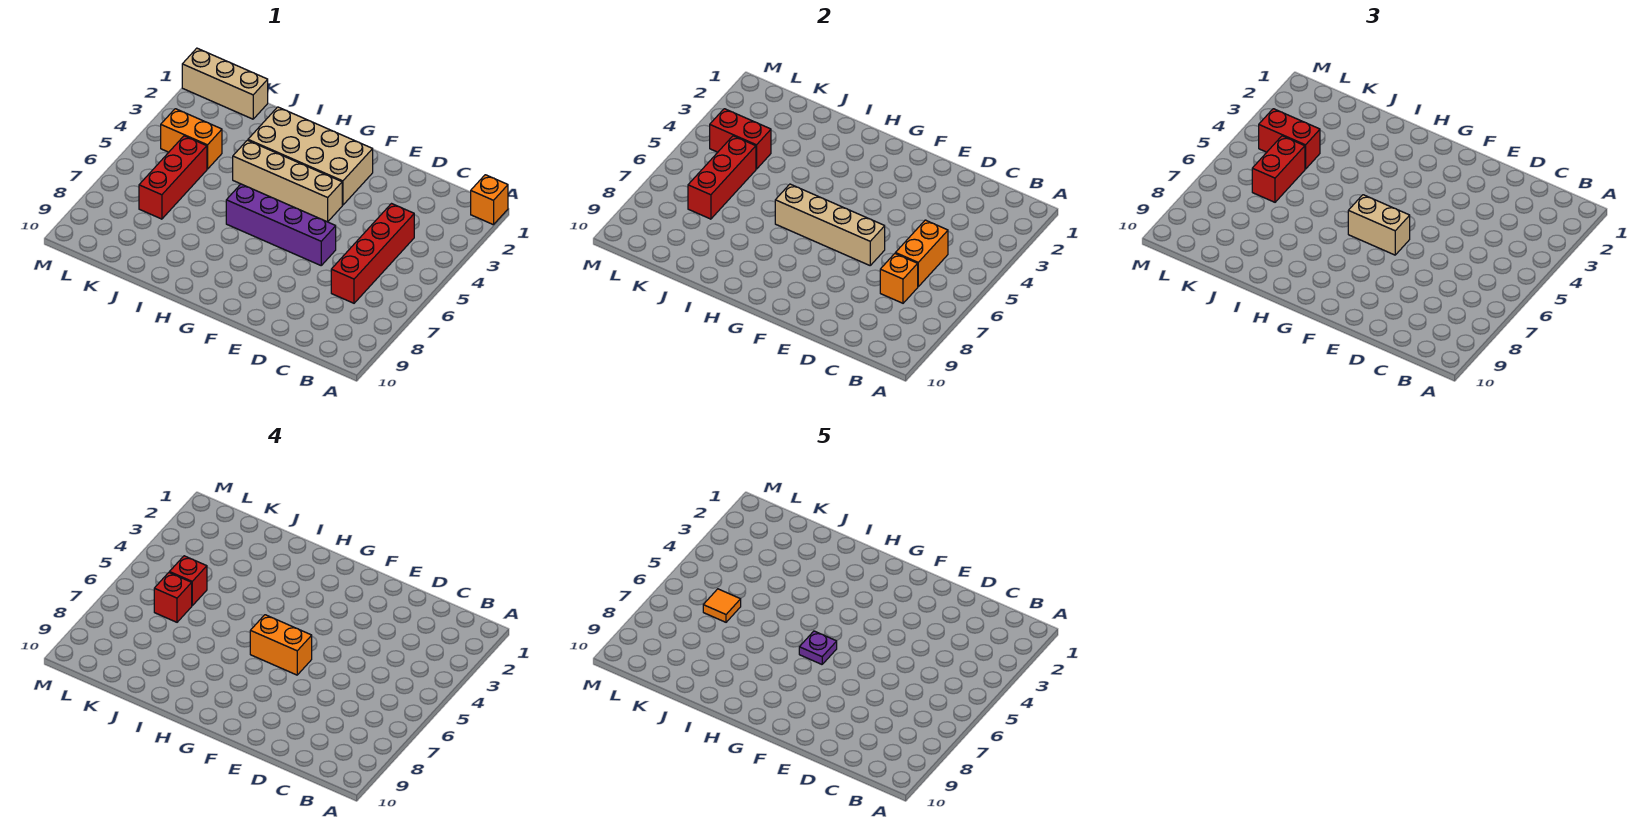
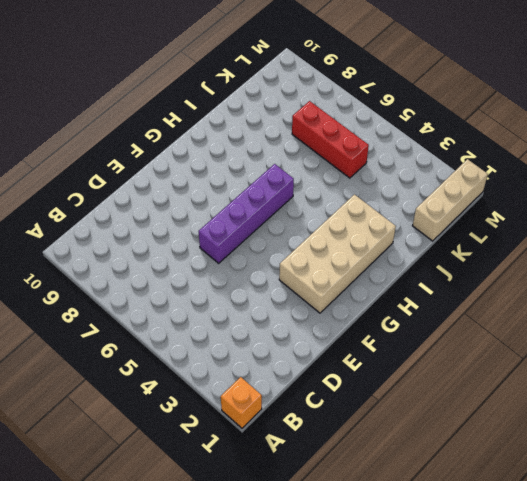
none -> red brick C4:C7 level 1
none -> tan brick F4:I4 level 1
none -> orange brick K4:L4 level 1

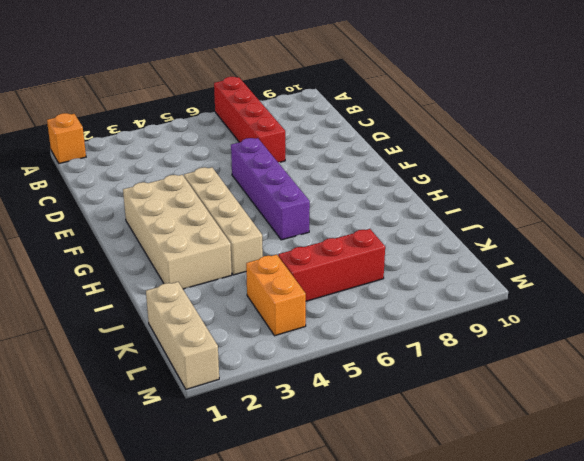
red brick A7:D7 level 1 -> red brick C4:C7 level 1
none -> orange brick C5:C6 level 2
none -> orange brick C7 level 2
none -> tan brick E6:H6 level 2

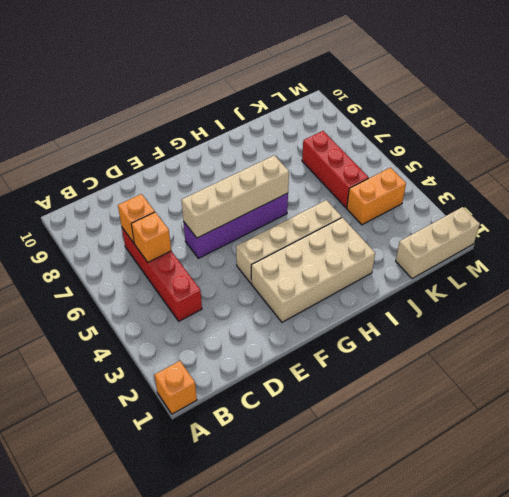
orange brick C6 level 2 -> orange brick C5:C6 level 2
none -> red brick K4:L4 level 2
none -> red brick K5:K7 level 2
none -> tan brick F6:G6 level 3

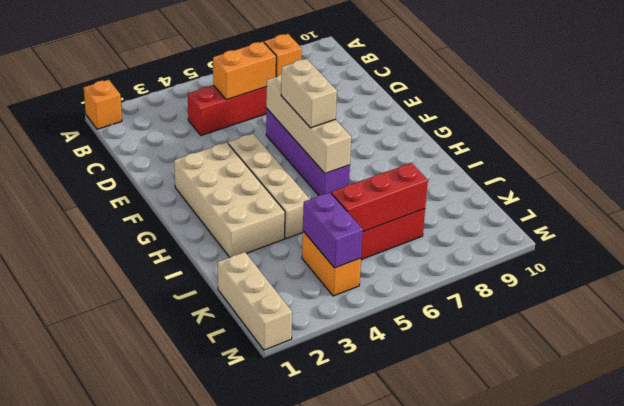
purple brick K4:L4 level 2 -> red brick K4:L4 level 2
none -> red brick K4:L4 level 3
none -> red brick K5:K6 level 3
none -> orange brick F6:G6 level 4

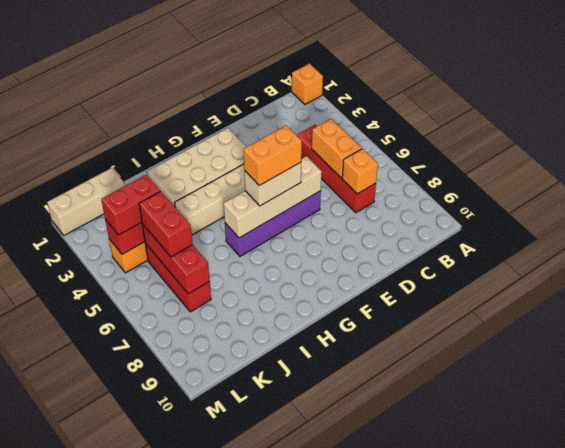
none -> red brick K5 level 4
none -> red brick K6 level 4
none -> purple plate G6 level 5

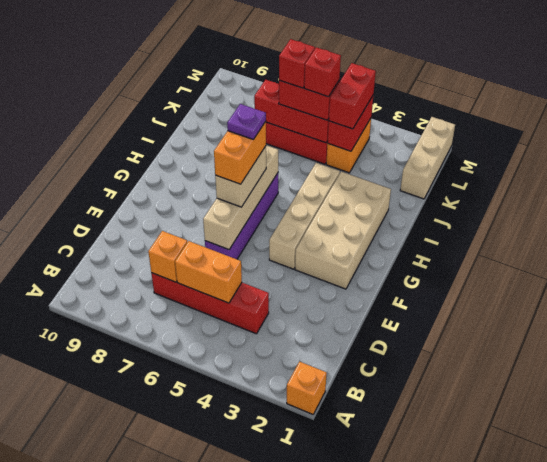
none -> orange tile K6 level 5

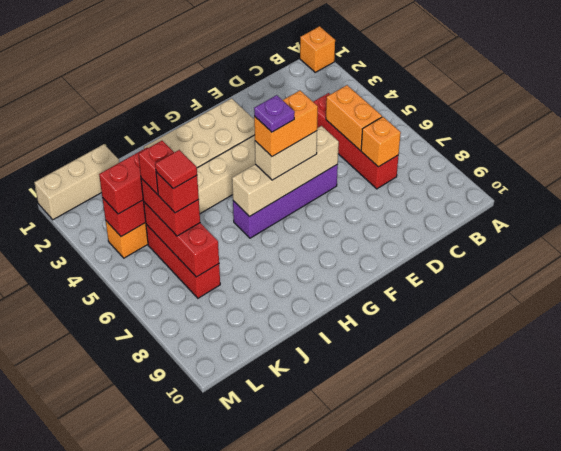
red tile K6 level 5 -> orange tile K6 level 5

